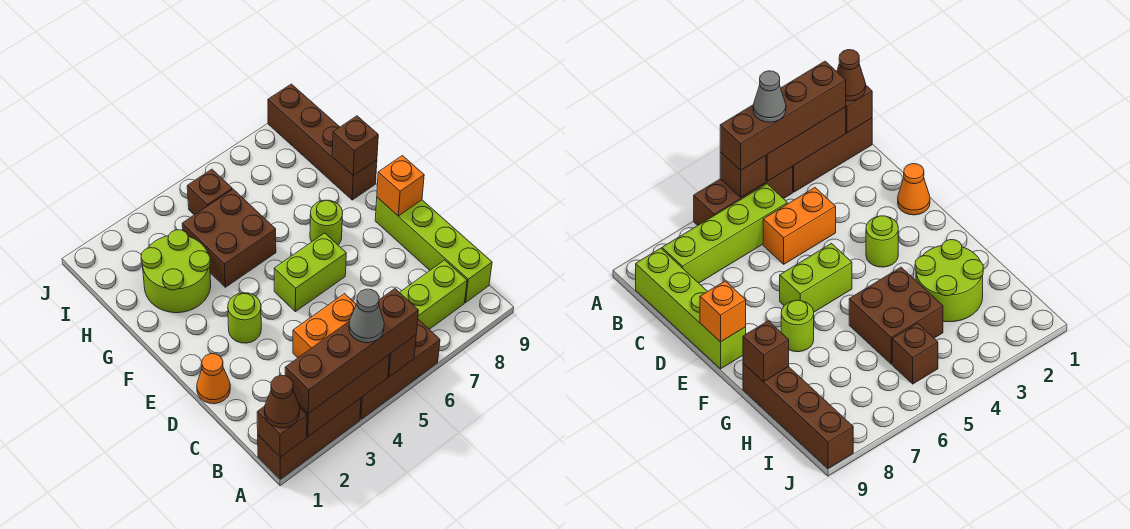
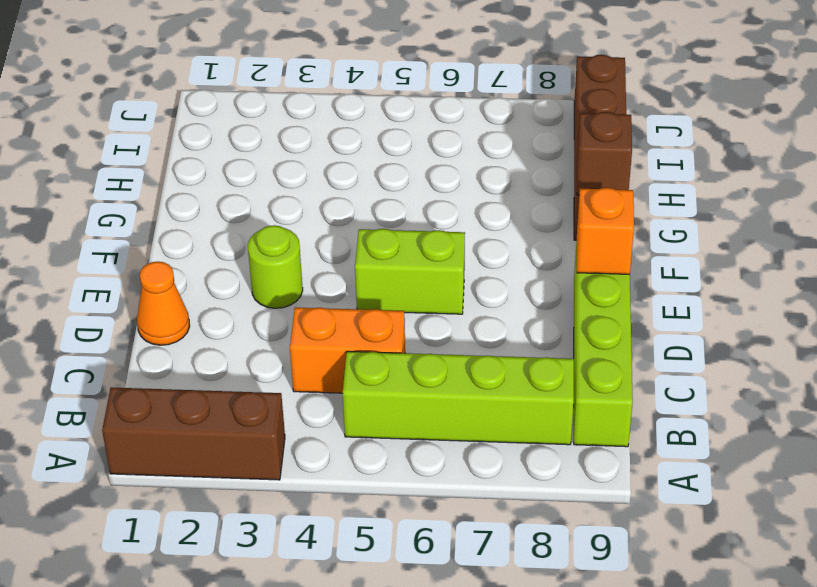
none -> brown brick A4:A6 level 1
none -> lime round brick F7 level 1
none -> lime round brick G2:H3 level 1

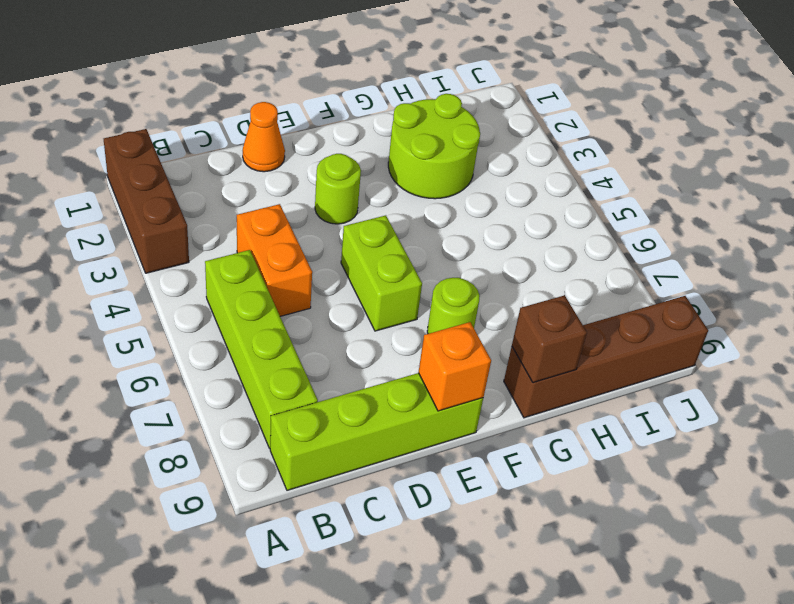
none -> brown brick A4:A6 level 1
none -> brown brick G4:H5 level 1
none -> brown brick I5 level 1

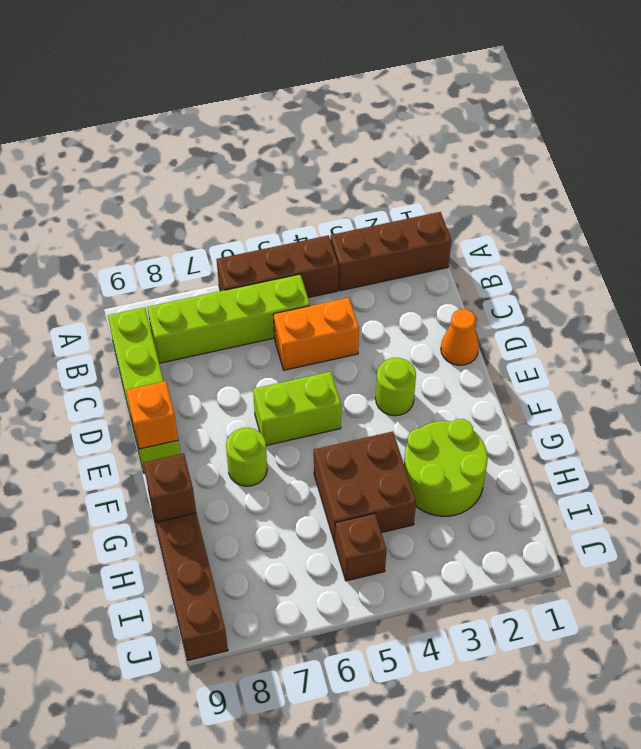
none -> brown brick A1 level 2
none -> brown brick A2:A4 level 2
none -> brown brick A5 level 2

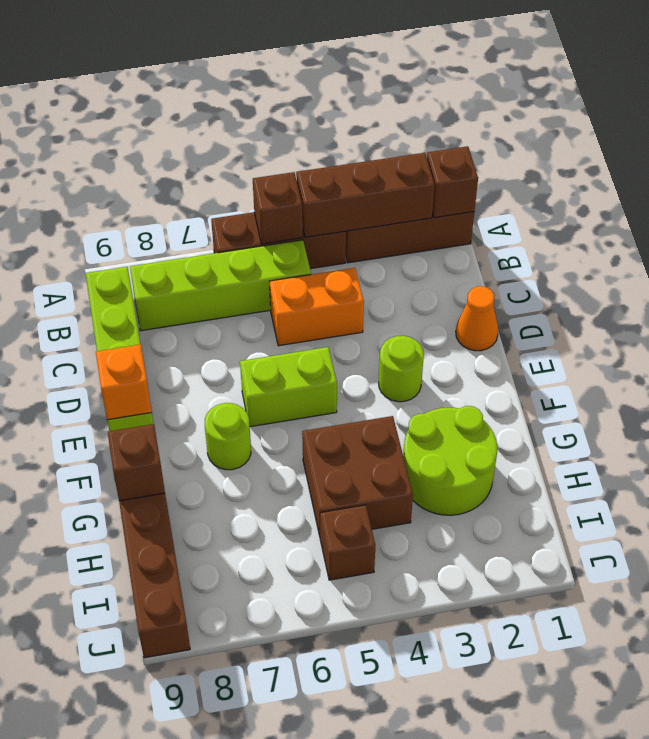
none -> brown cone A1 level 3
none -> brown brick A2:A5 level 3
none -> grey cone A4 level 4

